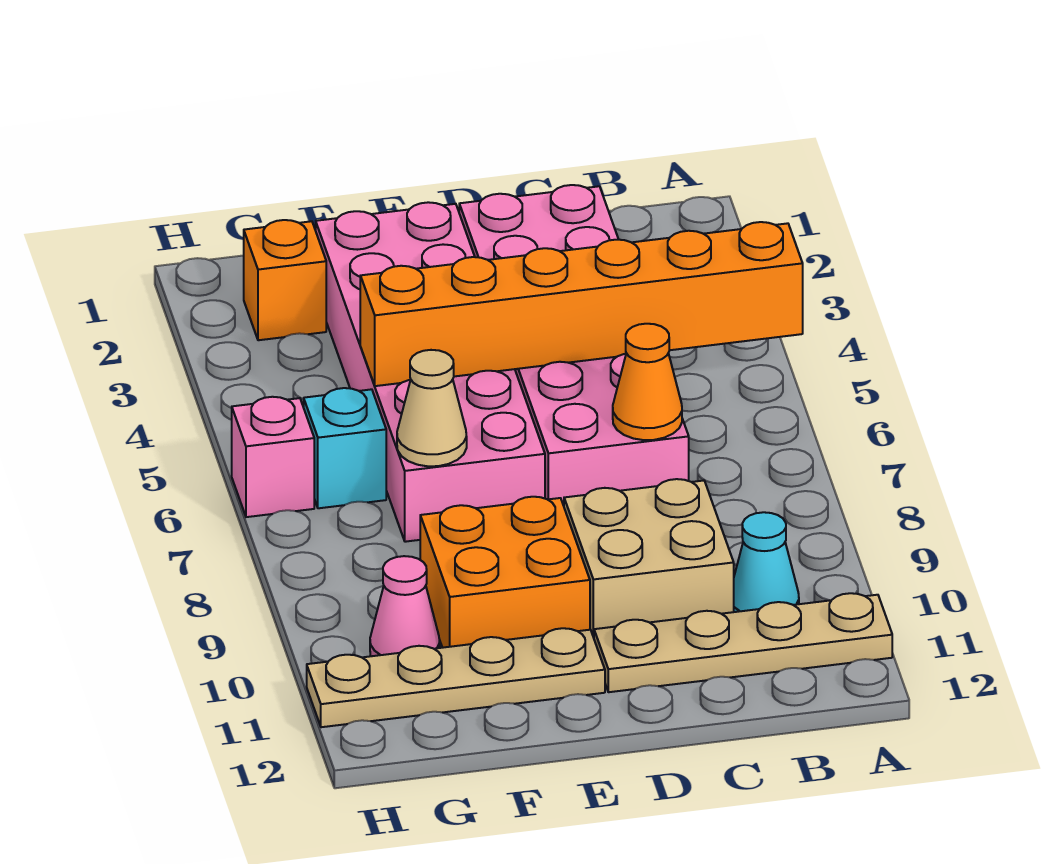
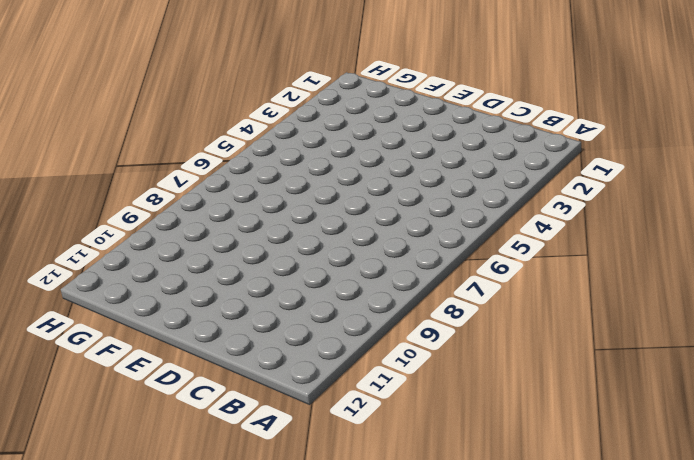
none -> tan plate A11:D11 level 1
none -> cyan cone B10 level 1
none -> pink brick C2:D7 level 1

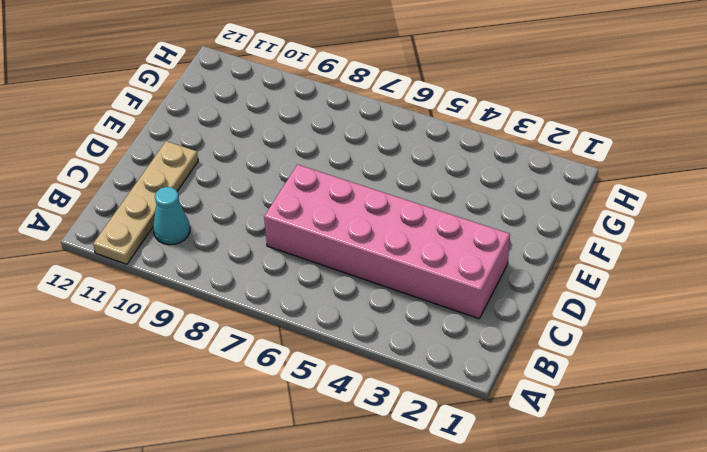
none -> tan brick C9:D10 level 1
none -> pink brick E2:F7 level 1
none -> orange brick E9:F10 level 1

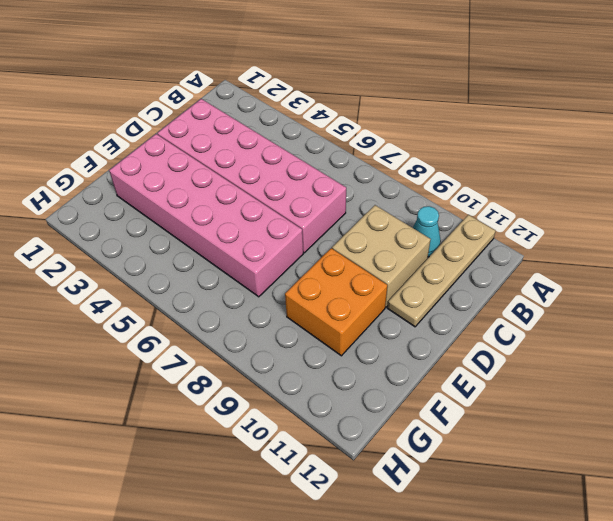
none -> tan plate E11:H11 level 1
none -> orange brick G2 level 1
none -> cyan brick G6 level 1

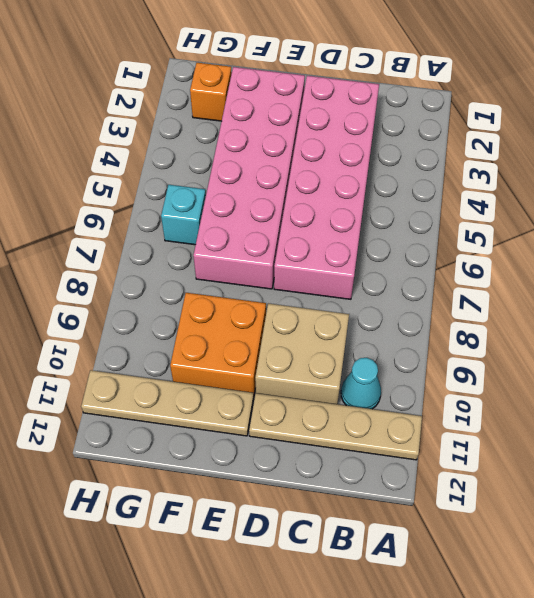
none -> pink cone G10 level 1
none -> pink brick H6 level 1
none -> orange brick A5:F5 level 2

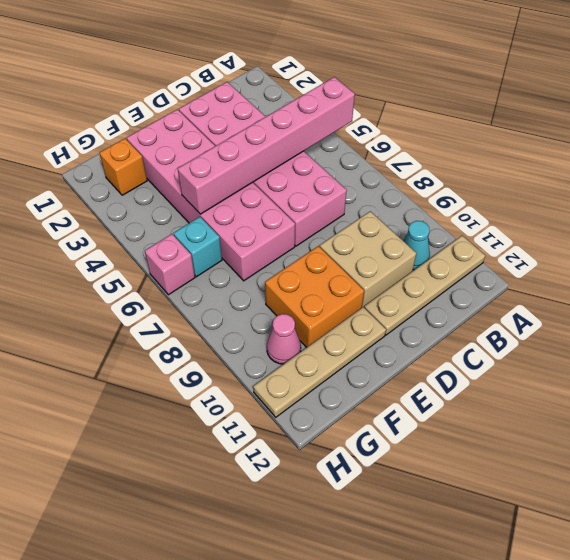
pink brick A5:F5 level 2 -> orange brick A5:F5 level 2
none -> orange cone C7 level 2
none -> tan cone F7 level 2

